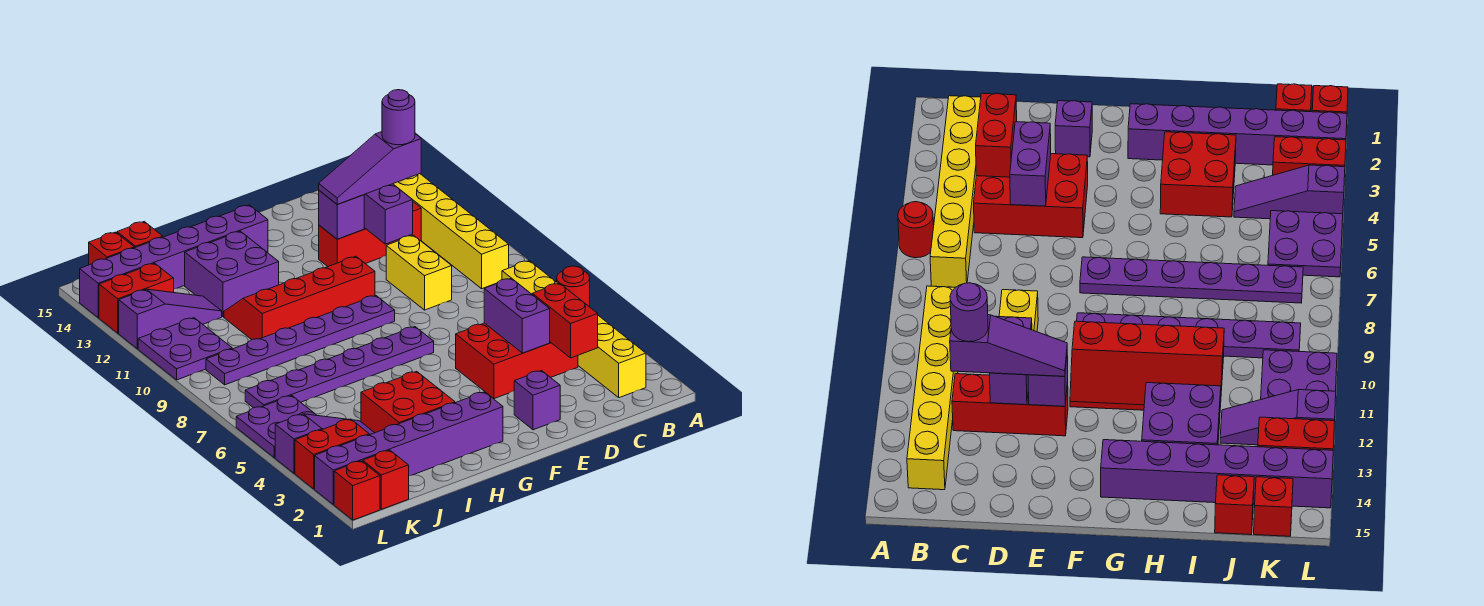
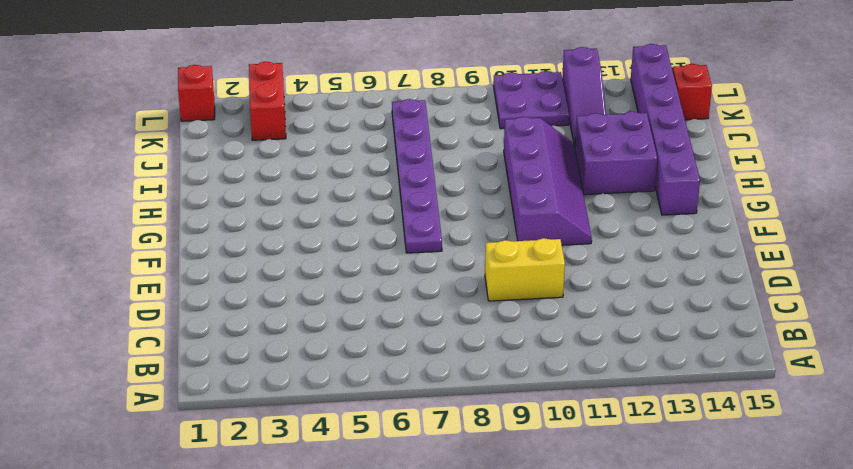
purple slope F10:I11 level 1 top 10 -> red slope F10:I11 level 1 top 10
none -> red round brick A6 level 1
none -> yellow brick B2:B7 level 1
none -> yellow brick B9:B14 level 1
none -> red brick C4:E5 level 1

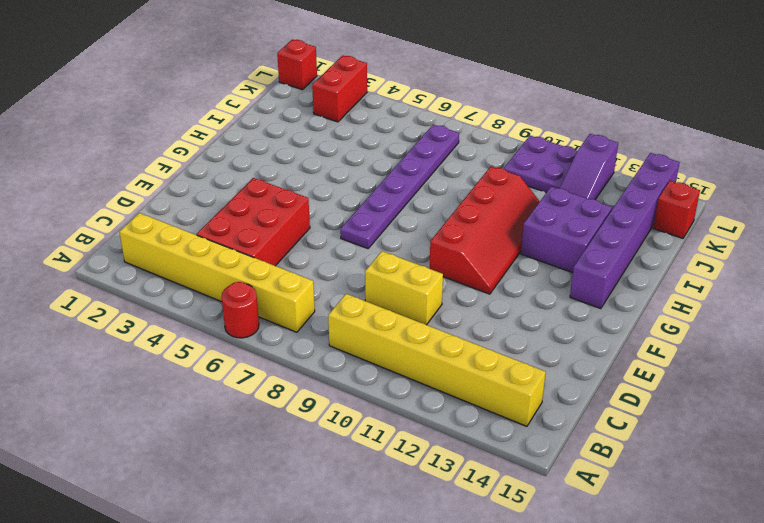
none -> red brick C12:E12 level 1
none -> purple brick E2 level 1
none -> purple plate F9:K9 level 1
none -> purple brick G2:L2 level 1

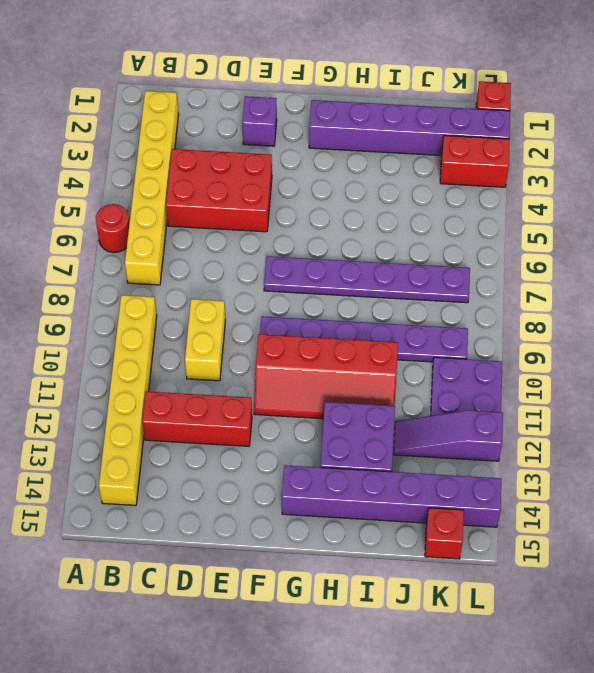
none -> red brick H3:I4 level 1
none -> purple slope J4:L4 level 1 top L
none -> red brick J15 level 1
none -> red brick K1 level 1

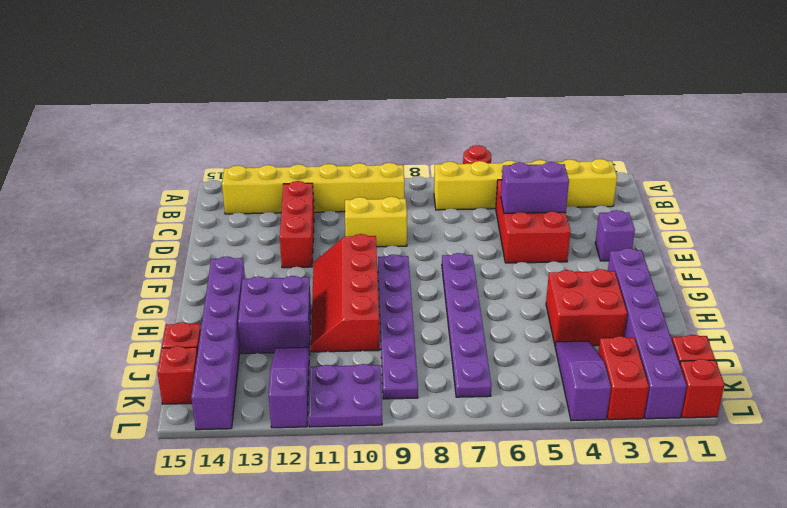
none -> purple plate K5:L6 level 1
none -> red brick K13:L13 level 1
none -> red brick C3:C4 level 2
none -> purple brick D11:D12 level 2

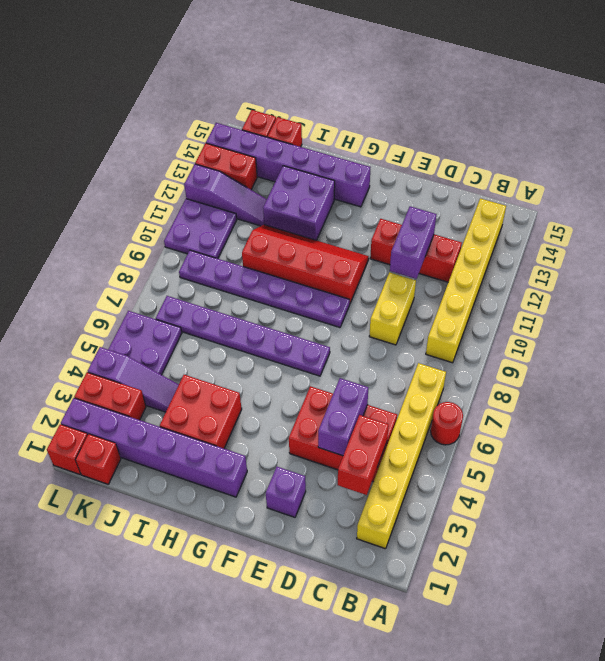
none -> purple brick E12 level 2
none -> purple slope C12:E12 level 3 top C
none -> purple round brick C12 level 4

